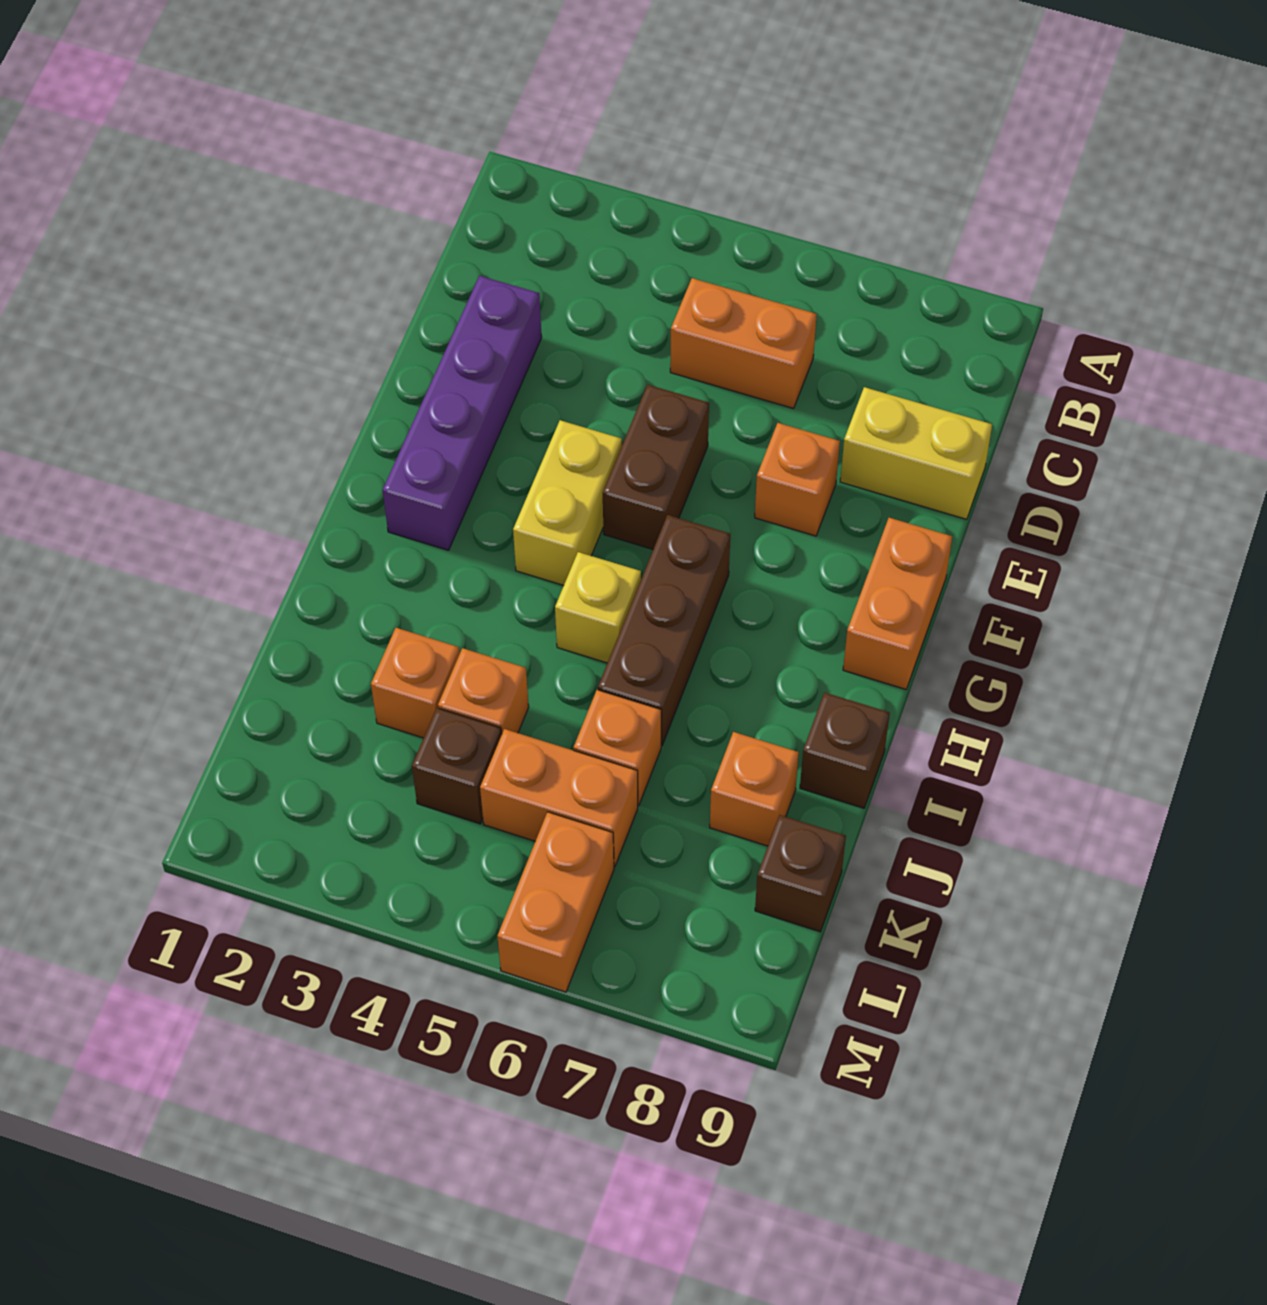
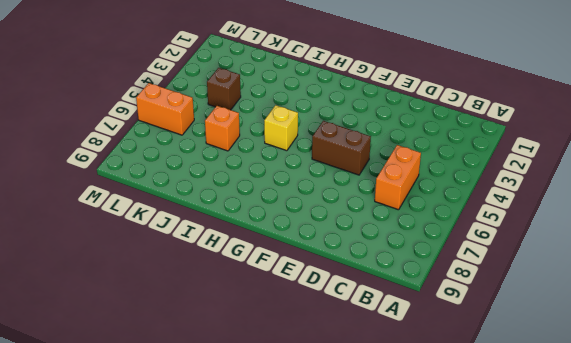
none -> purple brick D2:G2 level 1
none -> yellow brick D8:D9 level 1
none -> orange brick E7 level 1

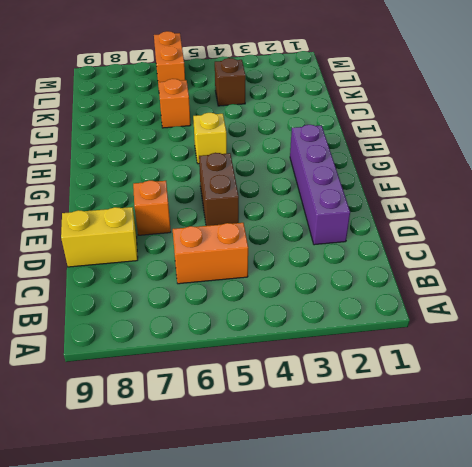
none -> yellow brick F4:G4 level 1
none -> orange brick F9:G9 level 1
none -> brown brick G6:I6 level 1

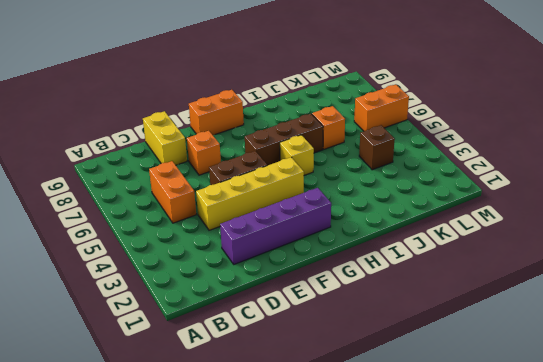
yellow brick D4:G4 level 1 -> yellow brick F4:G4 level 1
none -> brown brick I9 level 1
none -> orange brick J3 level 1
none -> orange brick J4 level 1

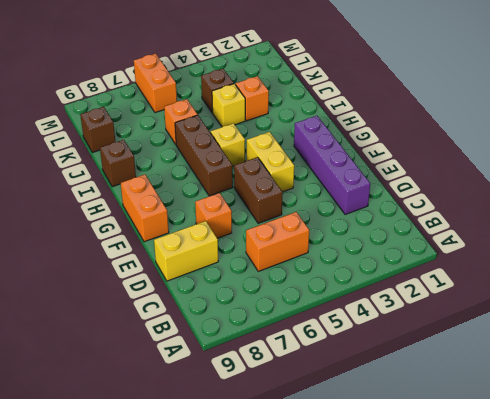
yellow brick J4 level 1 -> orange brick J4 level 1
none -> orange brick J8 level 1
none -> orange brick K5:K6 level 1

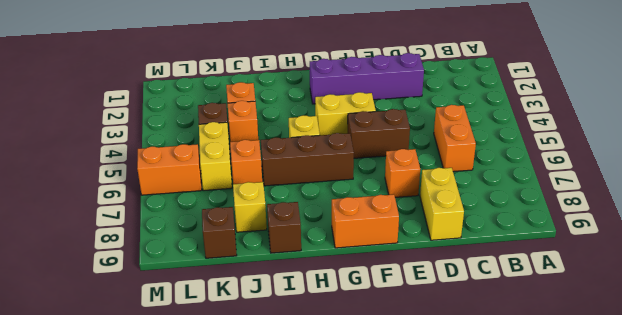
yellow brick J8 level 1 -> orange brick J8 level 1
yellow brick K5:K6 level 1 -> orange brick K5:K6 level 1

